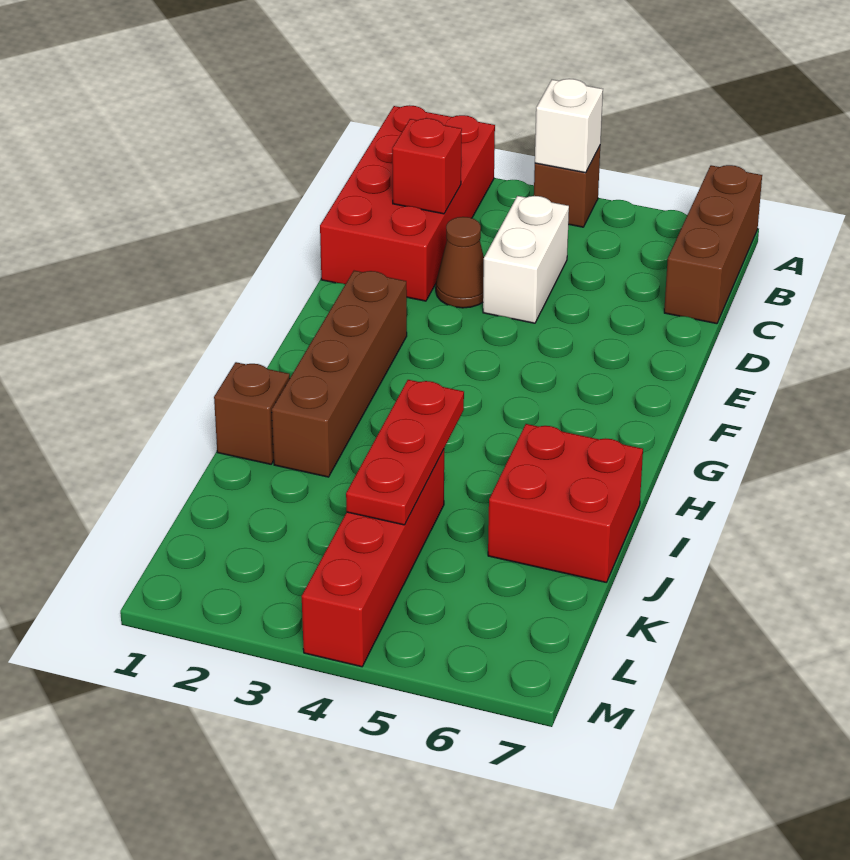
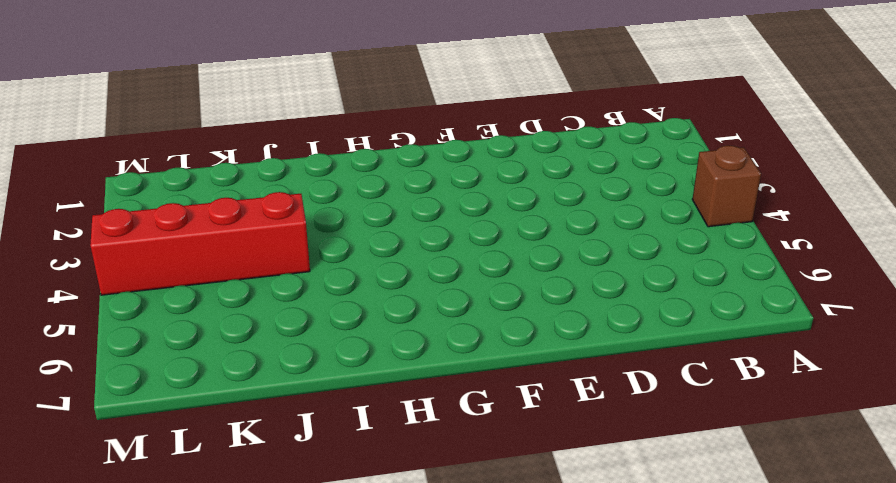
none -> red brick A1:D2 level 1
none -> brown brick A7:C7 level 1
none -> white brick C4:D4 level 1

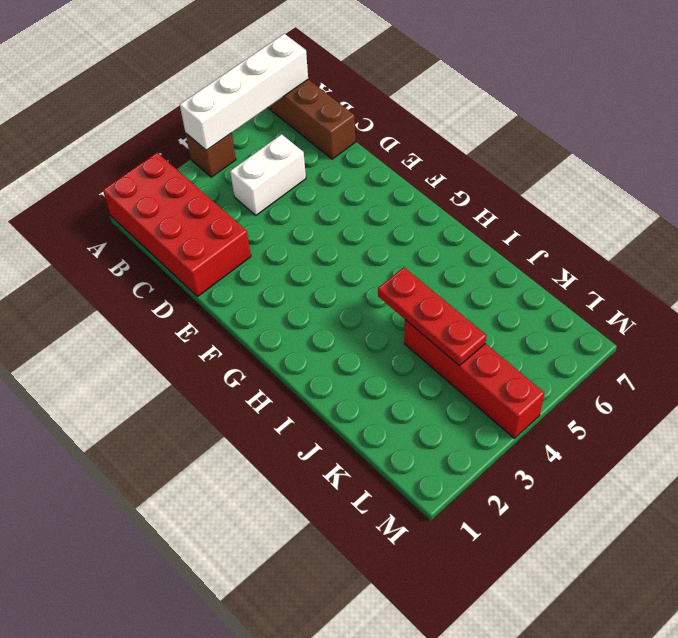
white brick A4:A7 level 2 -> white brick A4 level 2
white brick C4:C5 level 1 -> white brick C4:D4 level 1
none -> brown cone D3 level 1
none -> brown brick F2:I2 level 1
none -> brown brick I1 level 1

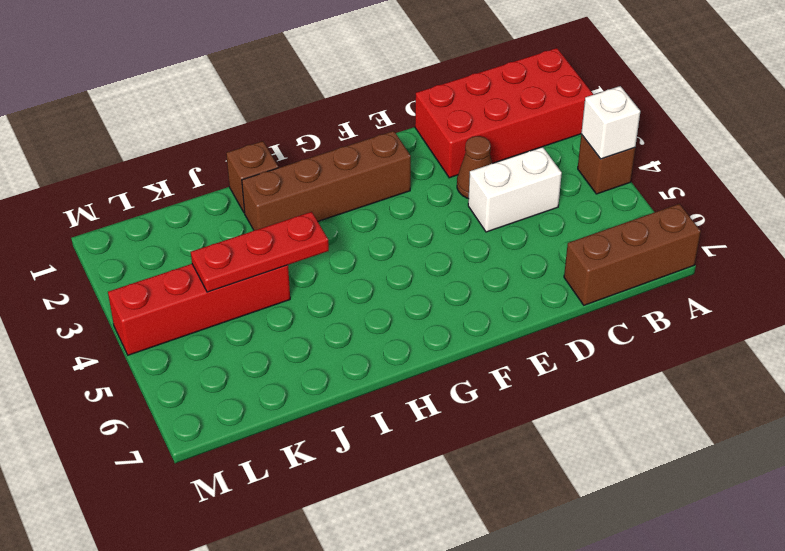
none -> red brick I6:J7 level 1
none -> red brick C2 level 2

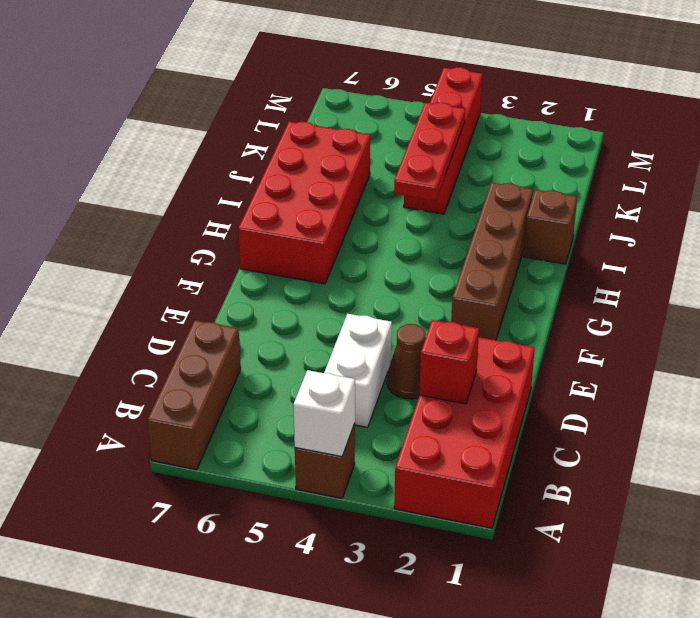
red brick G6:J7 level 1 -> red brick I6:J7 level 1

